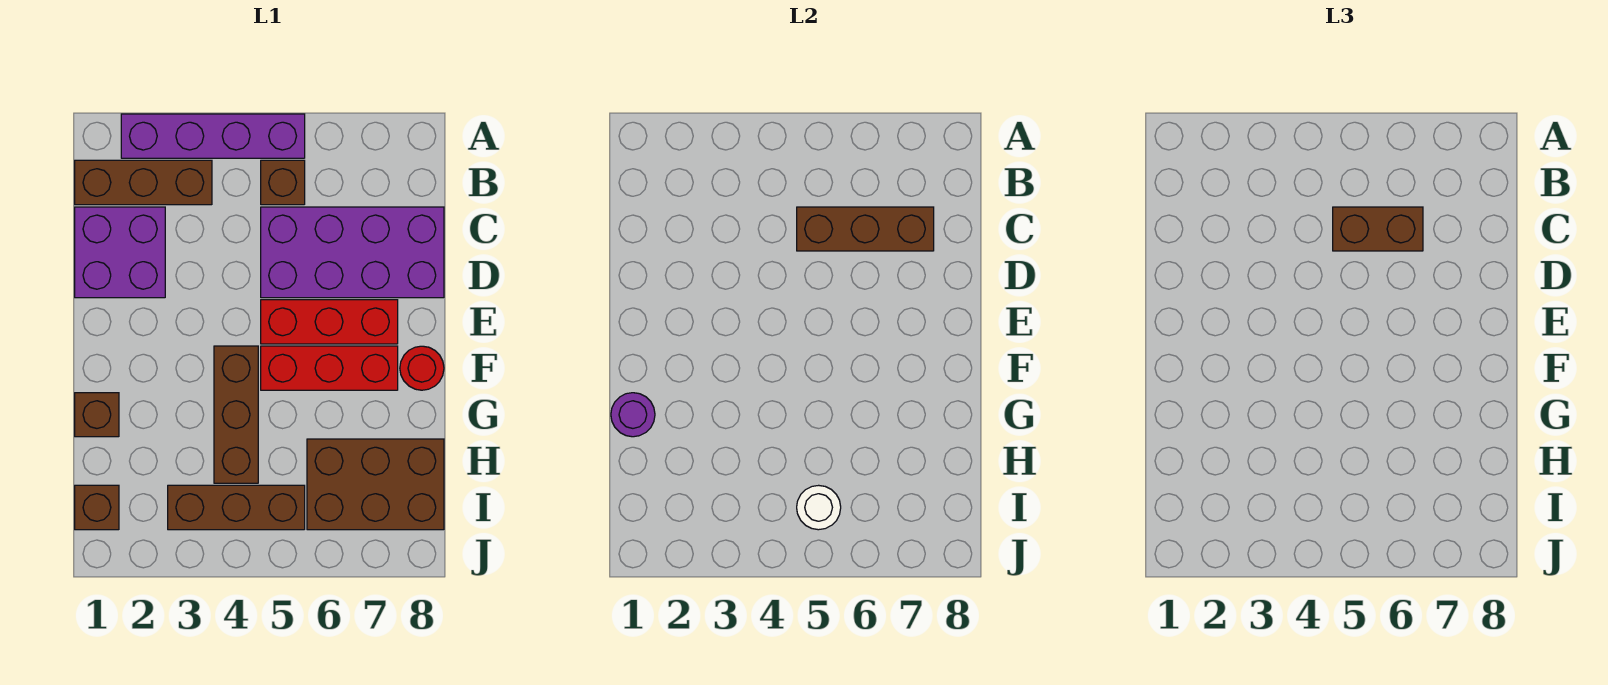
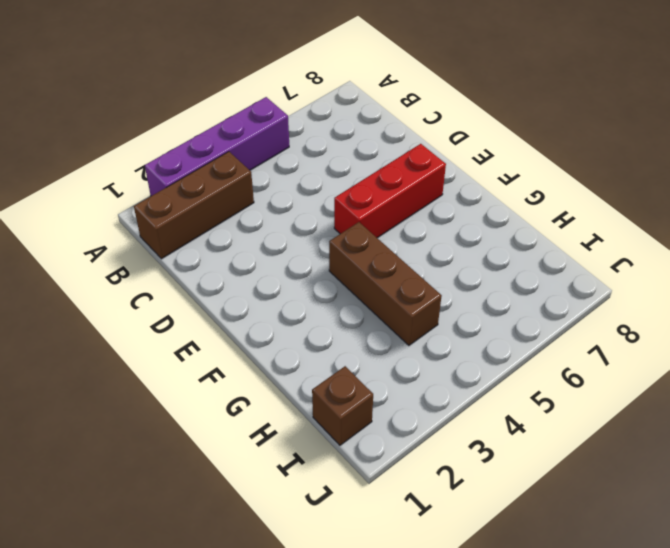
none -> brown brick B5 level 1
none -> purple brick C1:D2 level 1
none -> purple brick C5:D8 level 1

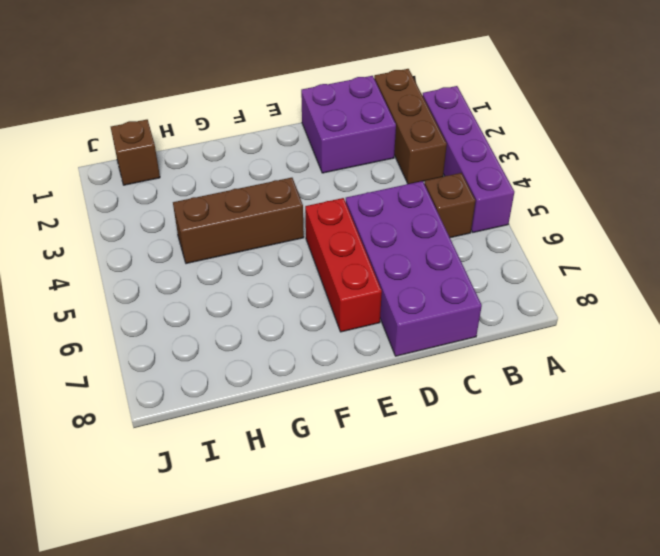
none -> red brick F5:F7 level 1
none -> red round brick F8 level 1
none -> brown brick G1 level 1

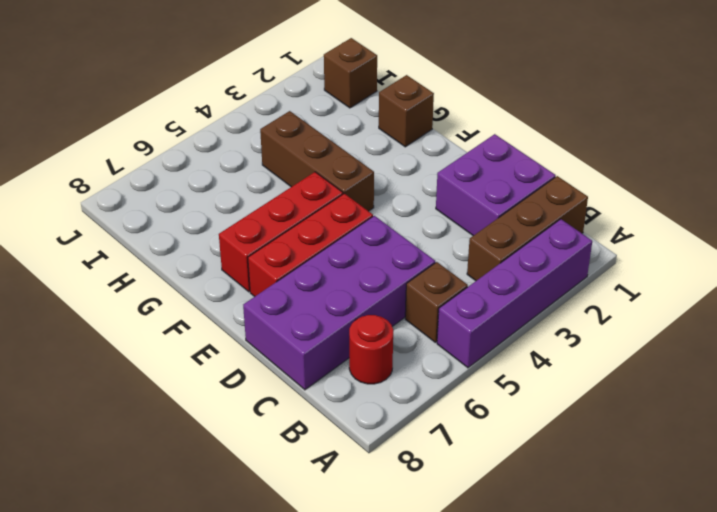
red round brick B7 level 1 -> red round brick F8 level 1
none -> brown brick H6:I8 level 1
none -> brown brick I3:I5 level 1
none -> brown brick C5:C7 level 2

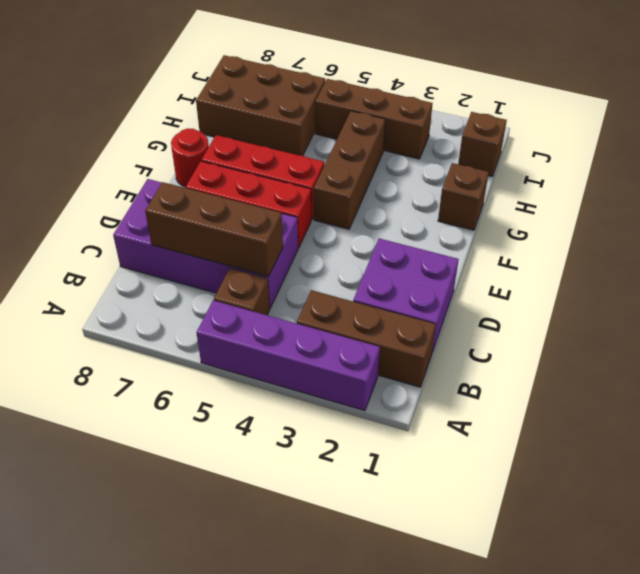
none -> purple round brick G1 level 2
none -> white round brick I5 level 2
none -> brown brick C5:C6 level 3

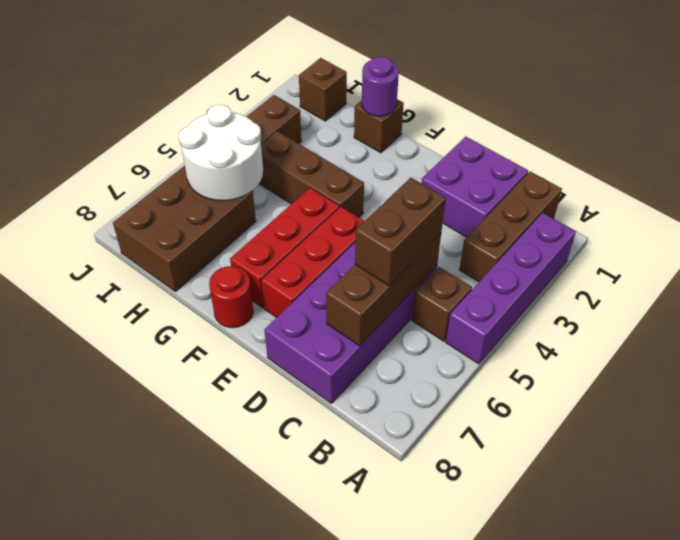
white round brick H5:I6 level 2 -> white round brick I5 level 2

